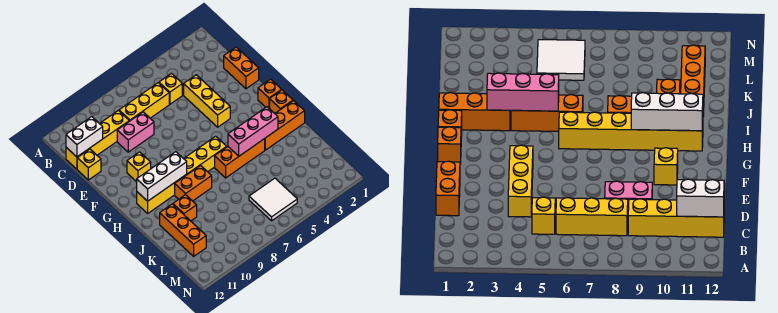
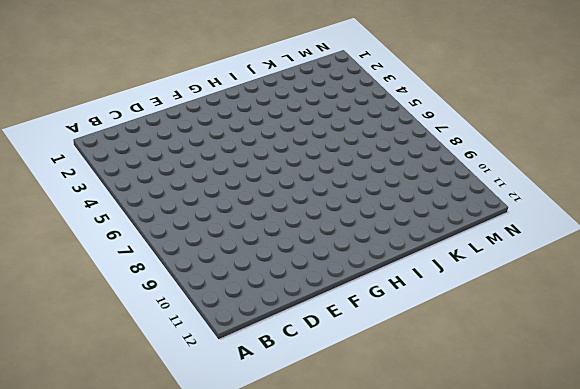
none -> yellow brick C5 level 1
none -> yellow brick C6:C8 level 1
none -> yellow brick C9:C12 level 1

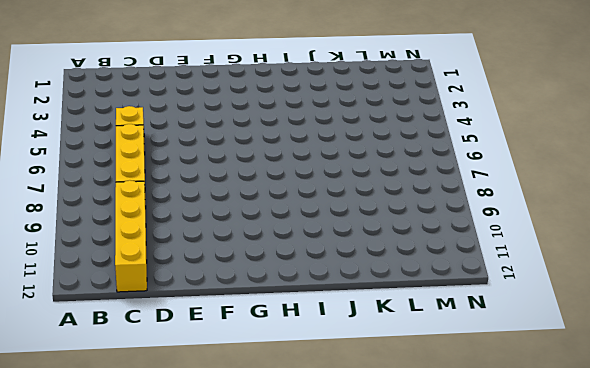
none -> orange brick D1:E1 level 1
none -> yellow brick D4:F4 level 1
none -> pink brick D8:D9 level 1

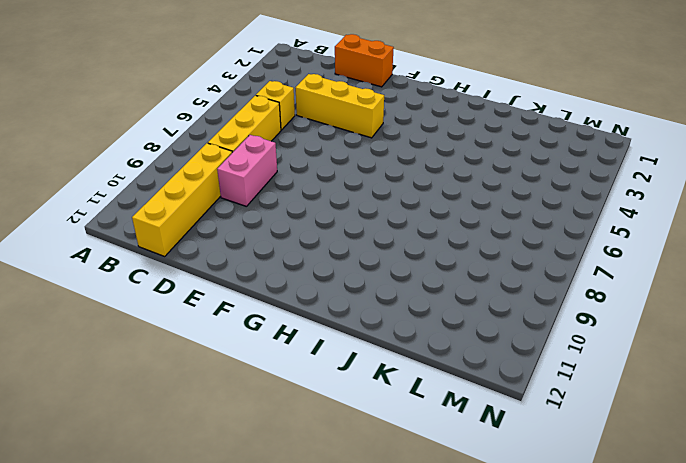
none -> yellow brick D12 level 1
none -> yellow brick F10 level 1
none -> orange brick G1 level 1

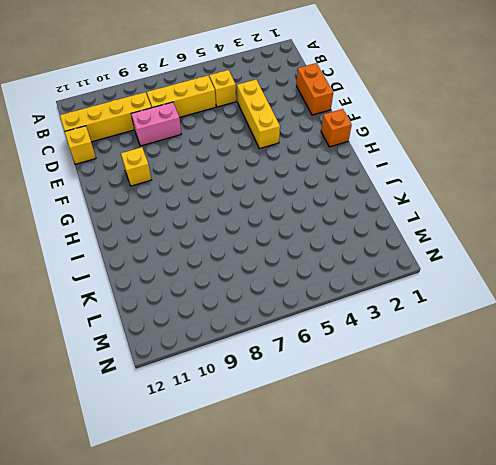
none -> orange brick H1 level 1
none -> yellow brick H6:H11 level 1
none -> orange brick I1:I3 level 1

